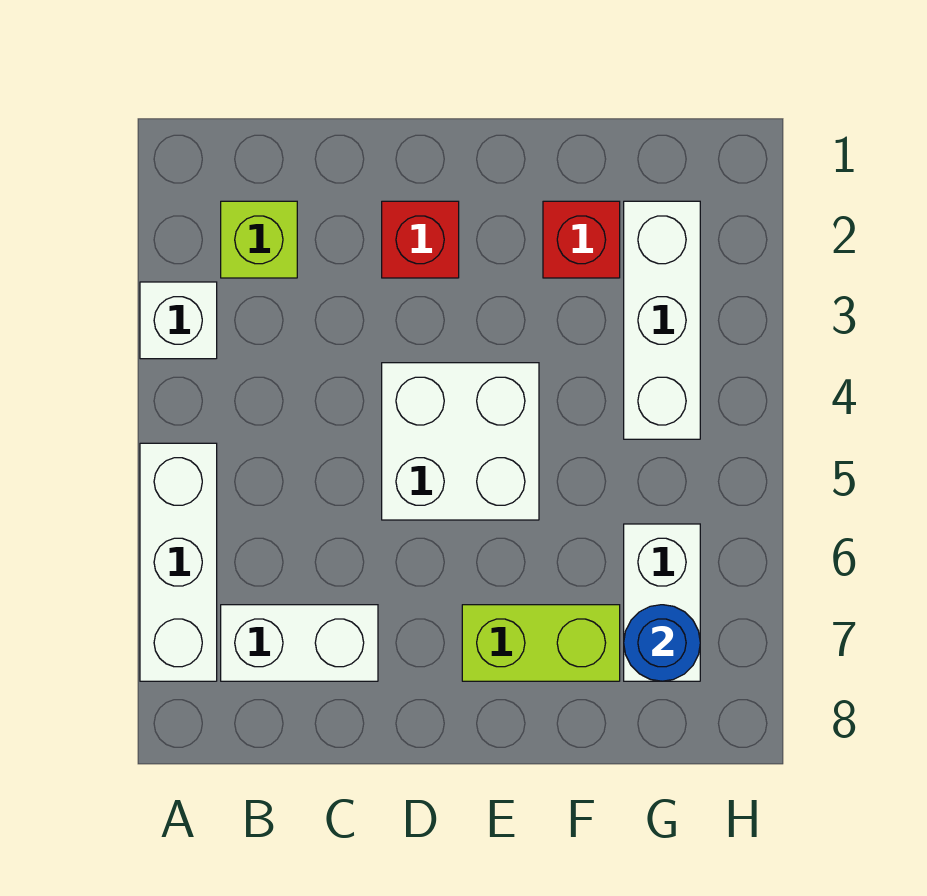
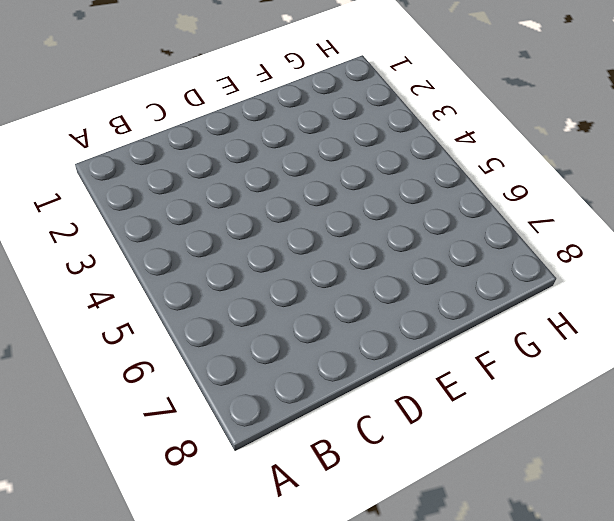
none -> white brick A3 level 1
none -> white brick A5:A7 level 1

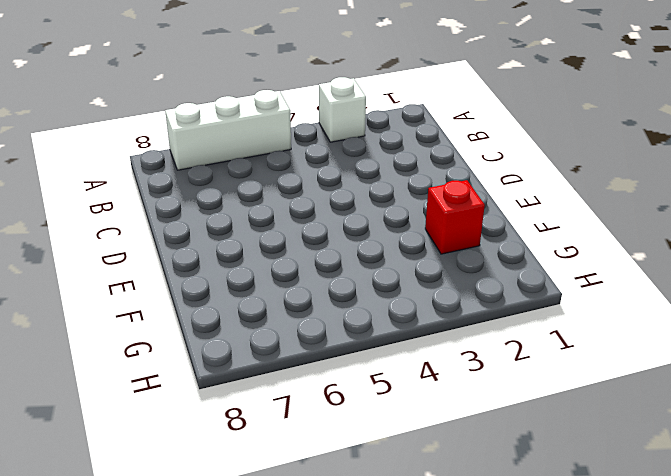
none -> lime brick B2 level 1
none -> white brick B7:C7 level 1

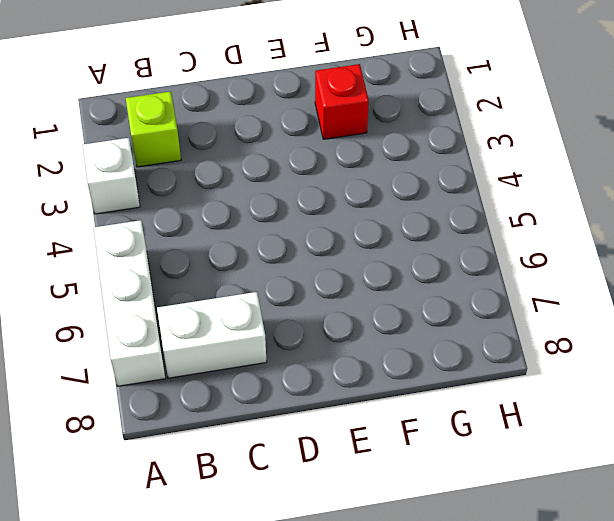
none -> red brick D2 level 1
none -> white brick D4:E5 level 1

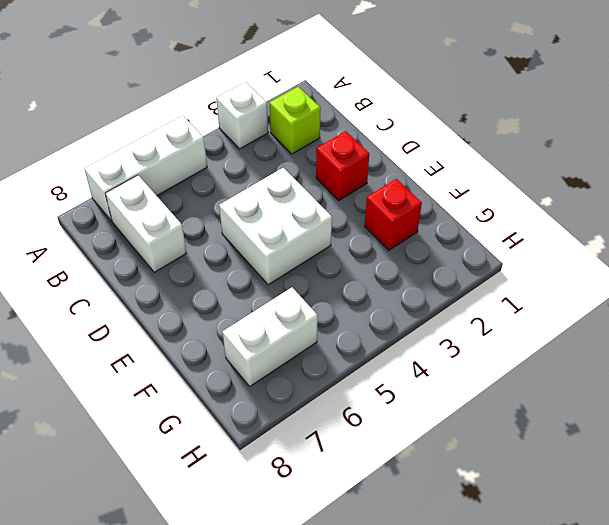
none -> lime brick E7:F7 level 1
none -> white brick G2:G4 level 1

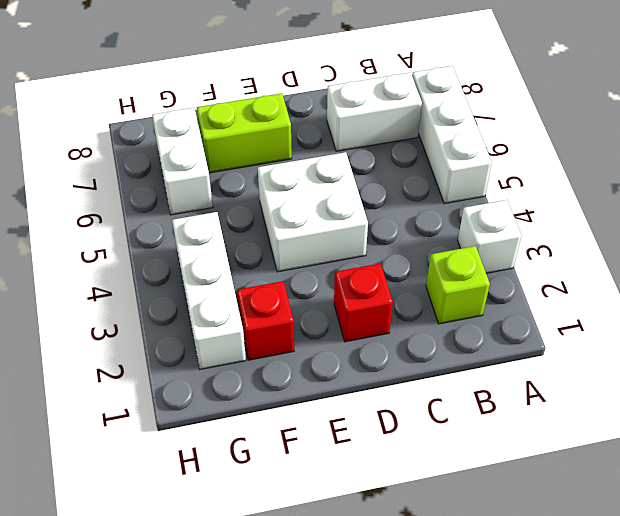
none -> blue round brick G7 level 2

